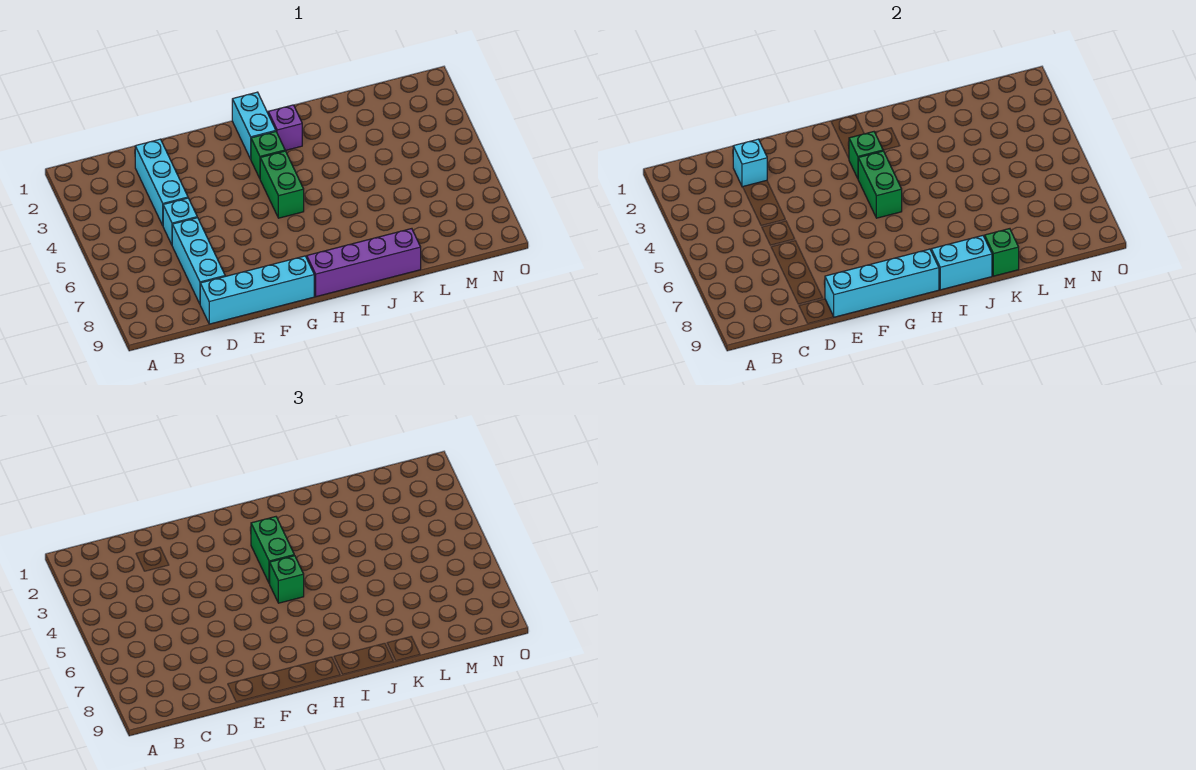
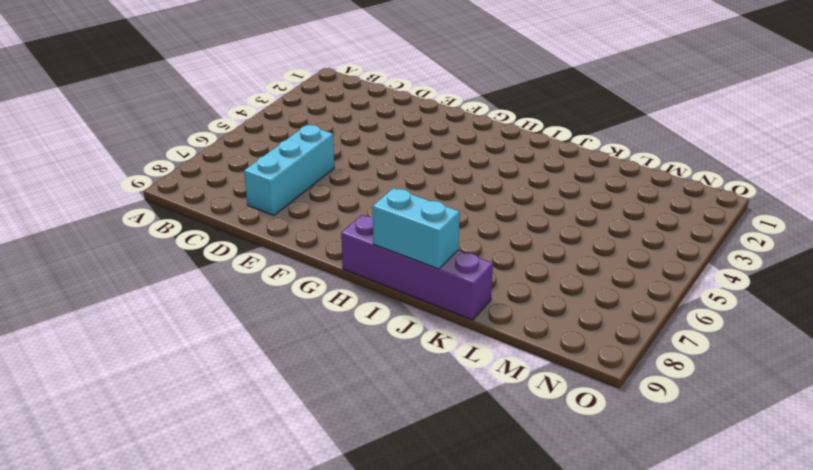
none -> cyan brick D2:D4 level 1
none -> cyan brick D5 level 1
none -> cyan brick D9:G9 level 1

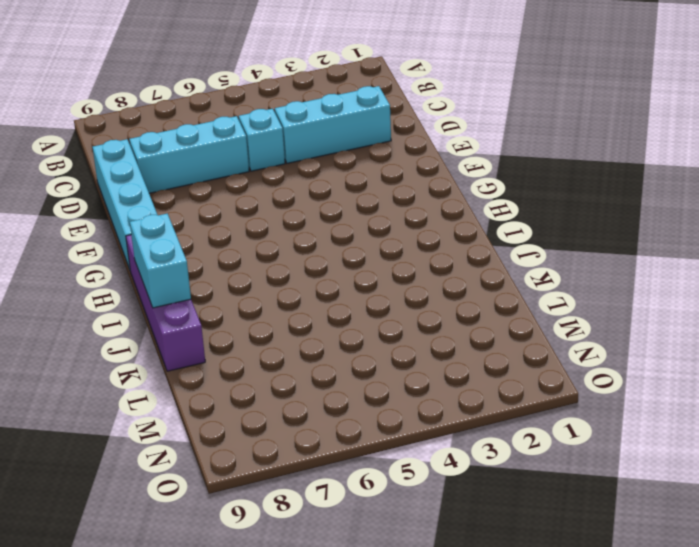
none -> cyan brick H1:H2 level 1
none -> green brick H3 level 1
none -> green brick H4:H5 level 1

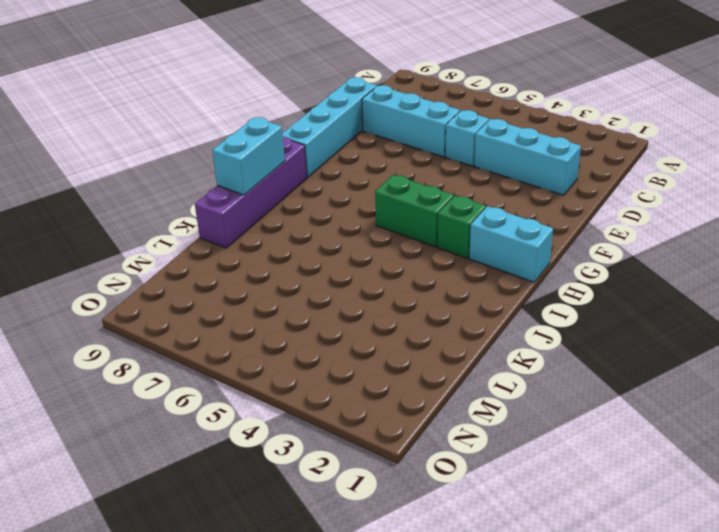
none -> purple brick I2 level 1
none -> cyan brick D2 level 2
none -> cyan brick E9:H9 level 2

